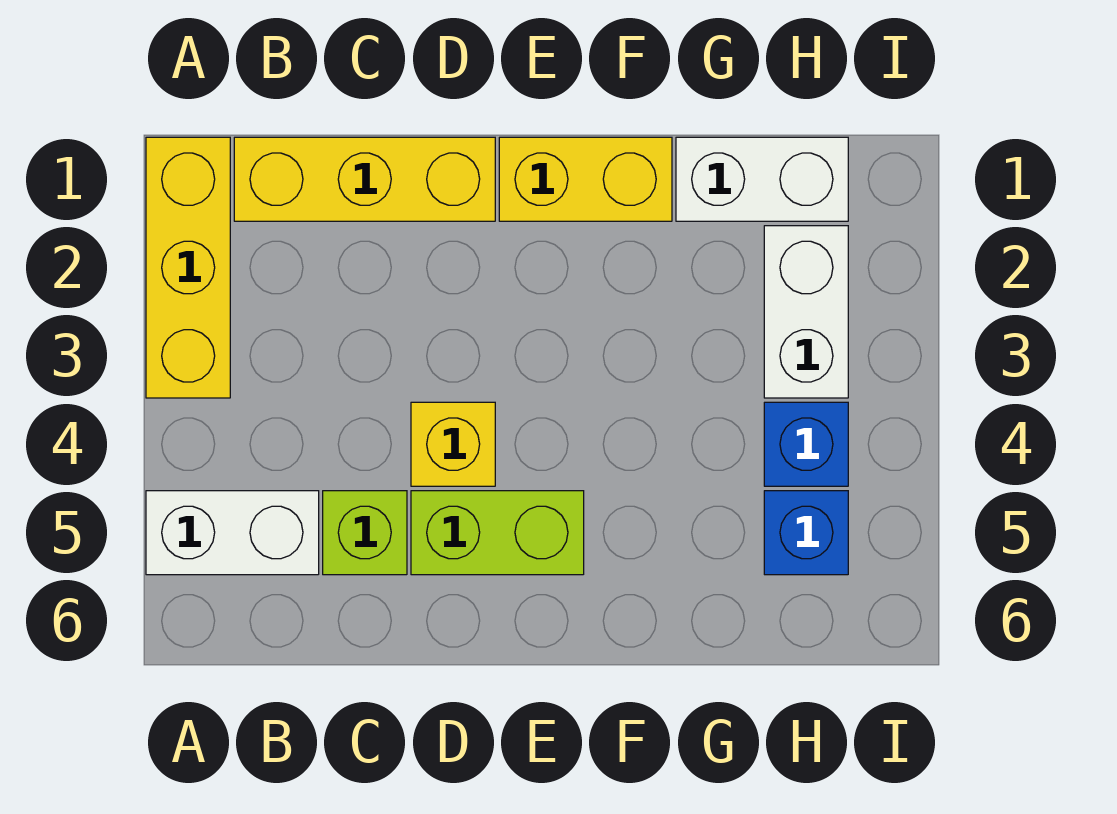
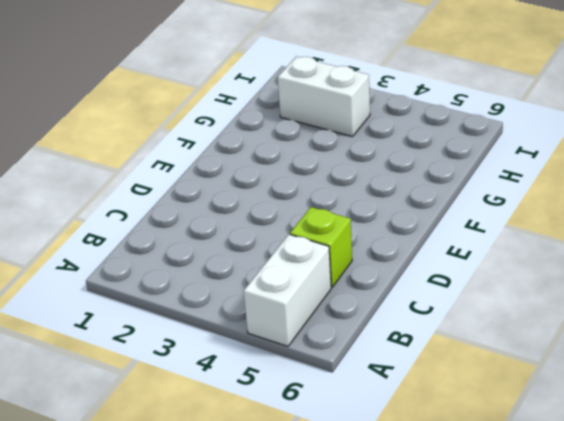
none -> yellow brick A1:A3 level 1
none -> yellow brick B1:D1 level 1

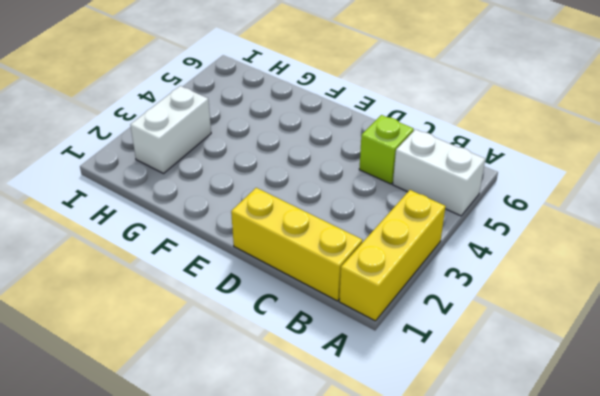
none -> yellow brick D4 level 1
none -> lime brick D5:E5 level 1

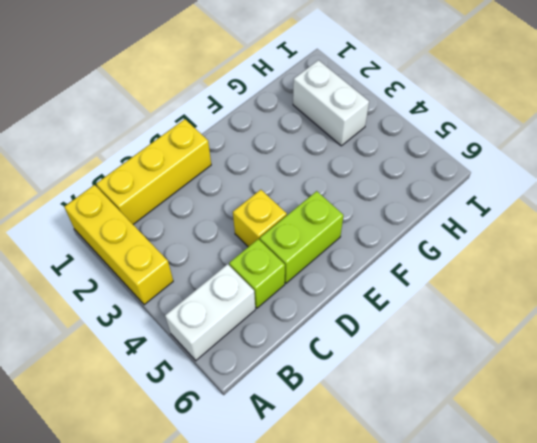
none -> yellow brick E1:F1 level 1
none -> white brick G1:H1 level 1

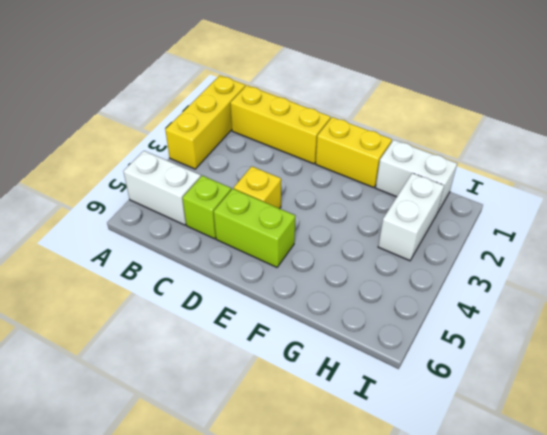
none -> blue brick H4 level 1
none -> blue brick H5 level 1

